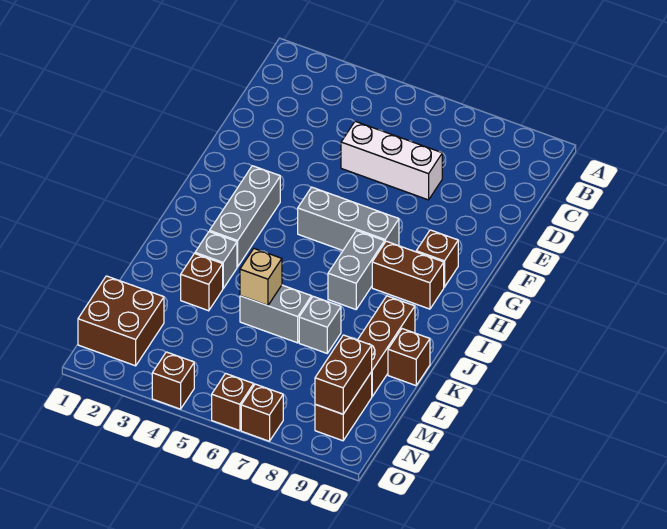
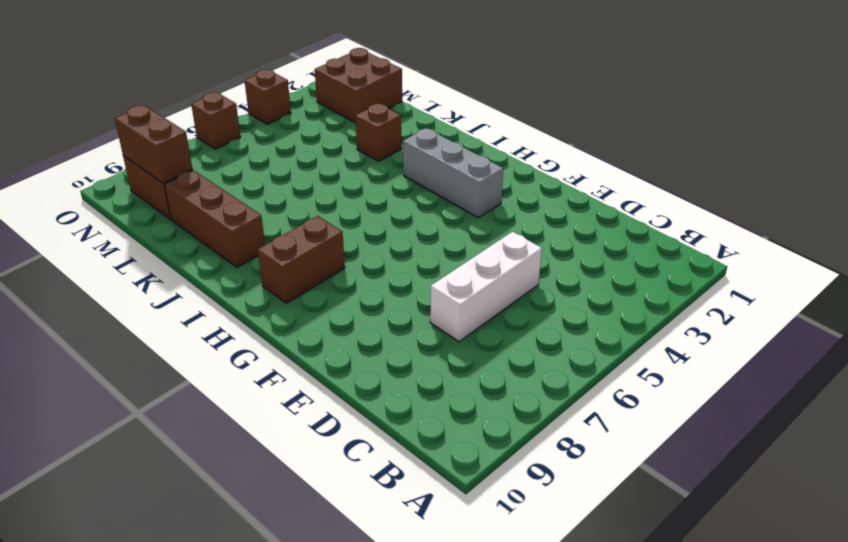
none -> grey brick G5:G7 level 1
none -> brown brick G9 level 1
none -> grey brick H7:I7 level 1

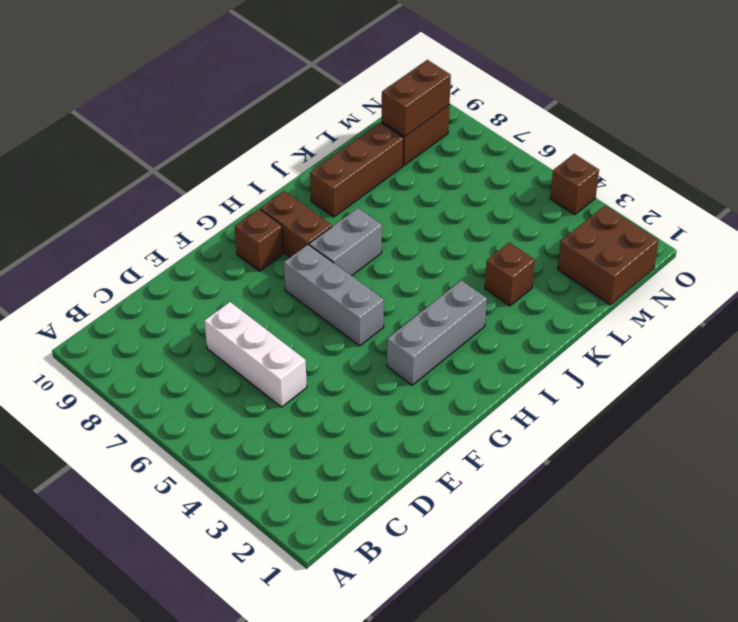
none -> grey brick J3 level 1
none -> grey brick K5:K6 level 1
none -> grey brick K7 level 1

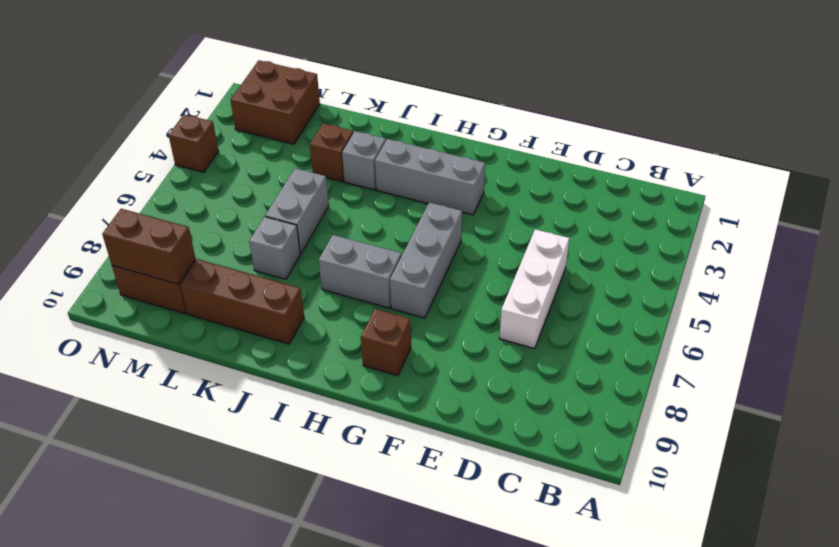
none -> brown brick H8:H9 level 1
none -> brown brick K10 level 1
none -> brown brick O6 level 1

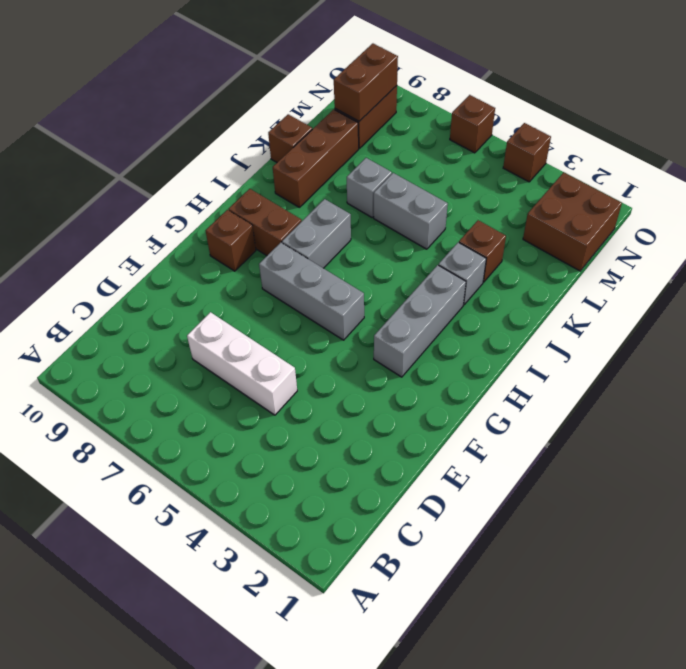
none -> brown brick O7 level 1
none -> tan brick K5 level 2

